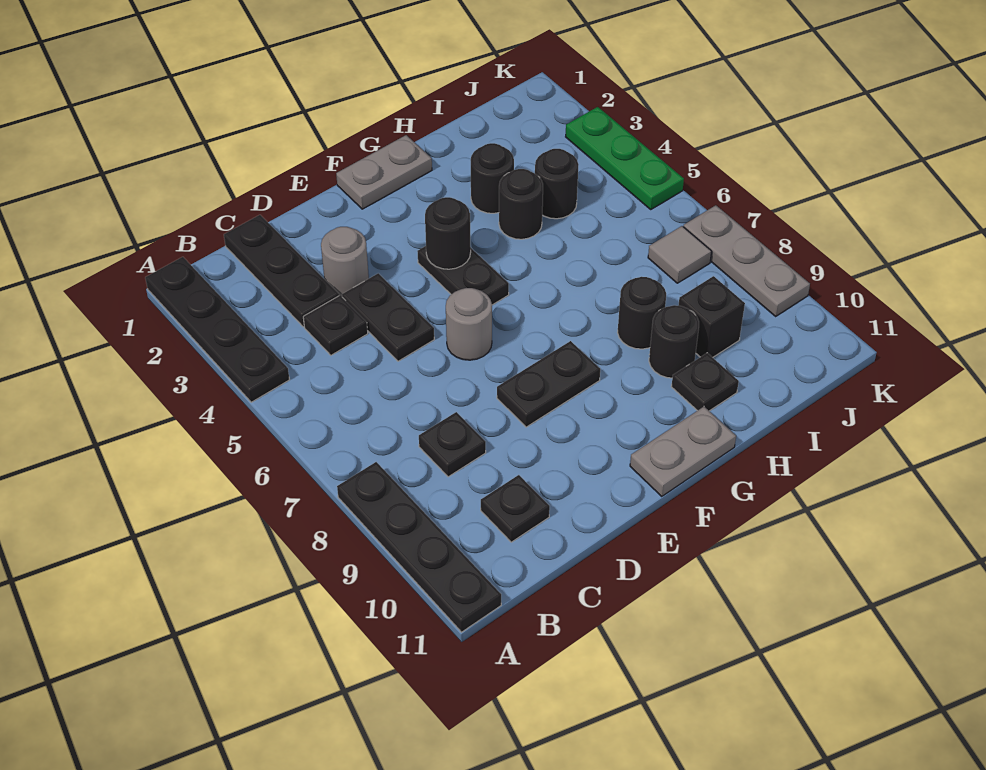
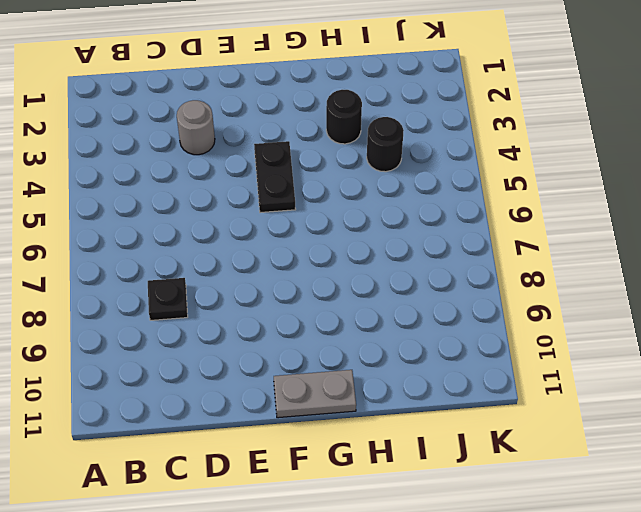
none -> black plate A1:A4 level 1
none -> black plate A8:A11 level 1
none -> black plate C1:C3 level 1

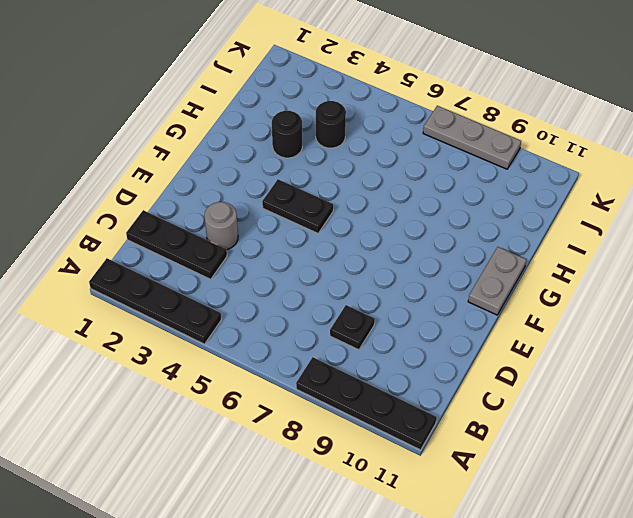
none -> black plate C4 level 1
none -> black plate C10 level 1
none -> black plate D4:D5 level 1

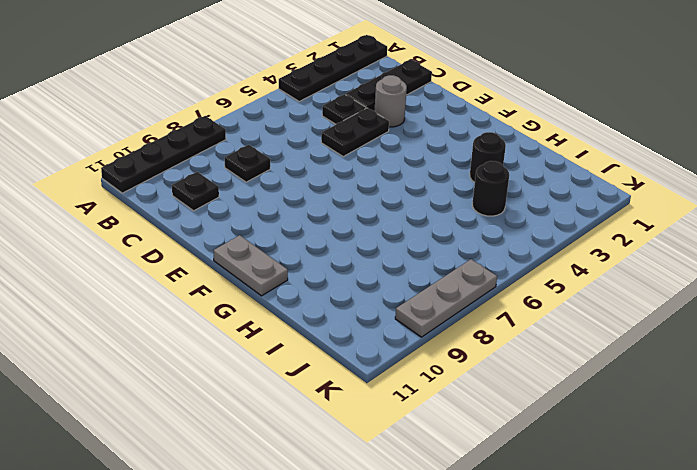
none -> grey round brick E6 level 1
none -> black plate E8:F8 level 1
none -> grey plate F1:G1 level 1

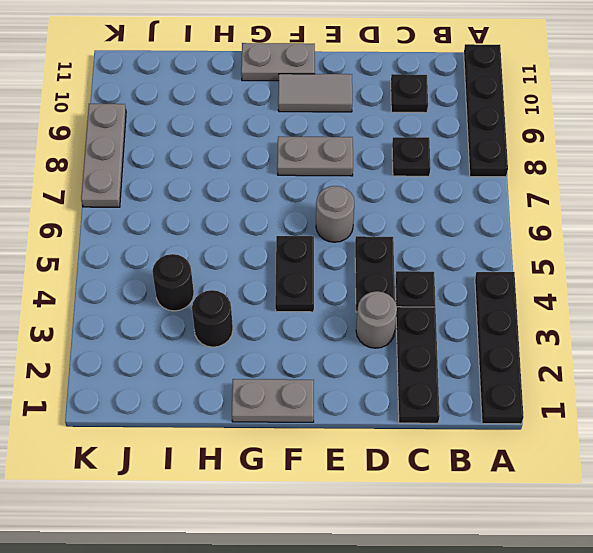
grey plate E8:F8 level 1 -> black plate E8:F8 level 1
grey tile E10:F10 level 1 -> none
none -> black round brick H4 level 1
none -> black round brick H8 level 1
none -> black round brick H9 level 1

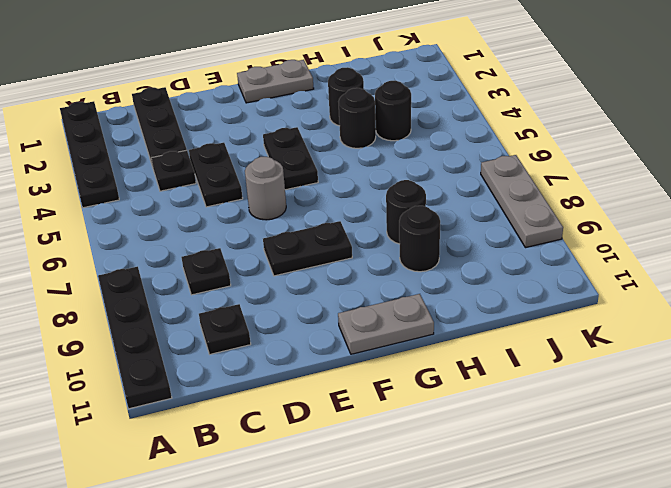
none -> grey round brick D3 level 1
none -> black plate H10 level 1
none -> black brick I9 level 1

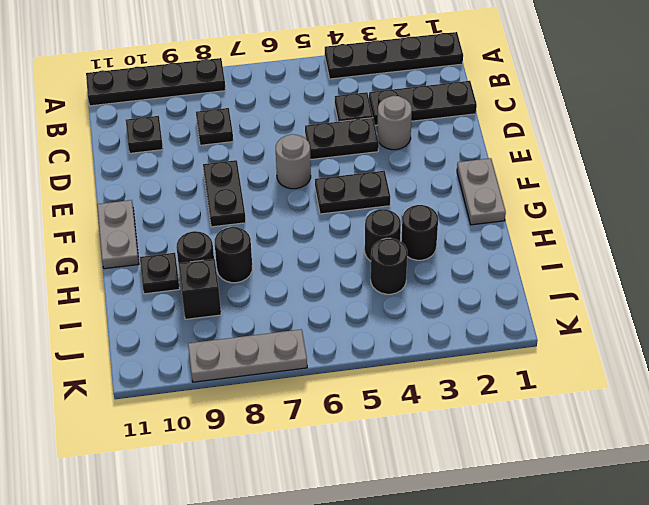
none -> grey tile J7 level 1
none -> green plate K3:K5 level 1
none -> black round brick F4 level 2

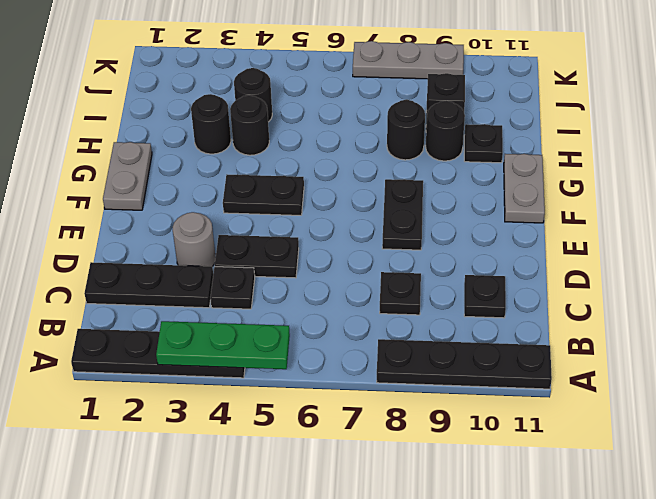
green plate A3:A5 level 2 -> green plate K3:K5 level 1
none -> grey round brick E6 level 1
none -> grey tile J7 level 1
none -> black round brick F4 level 2

